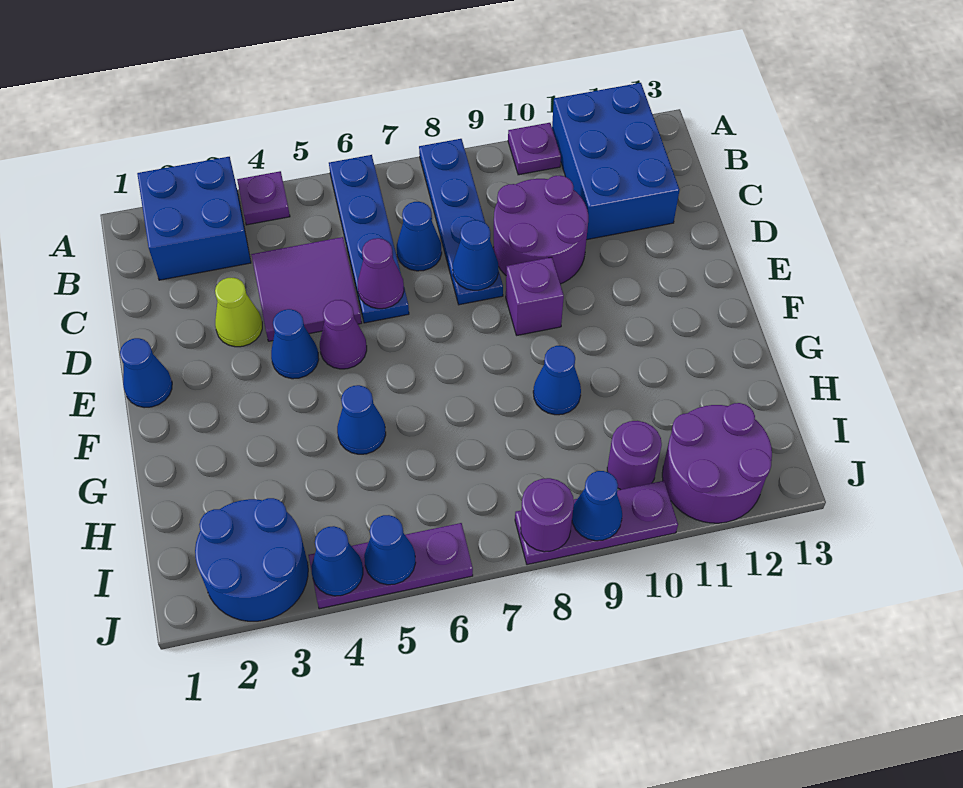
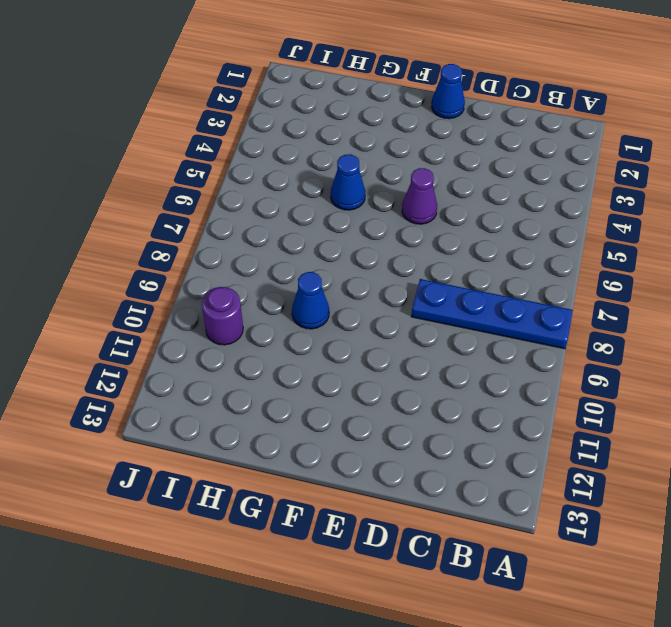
none -> blue brick A2:B3 level 1
none -> purple plate A4 level 1
none -> blue plate A6:D6 level 1

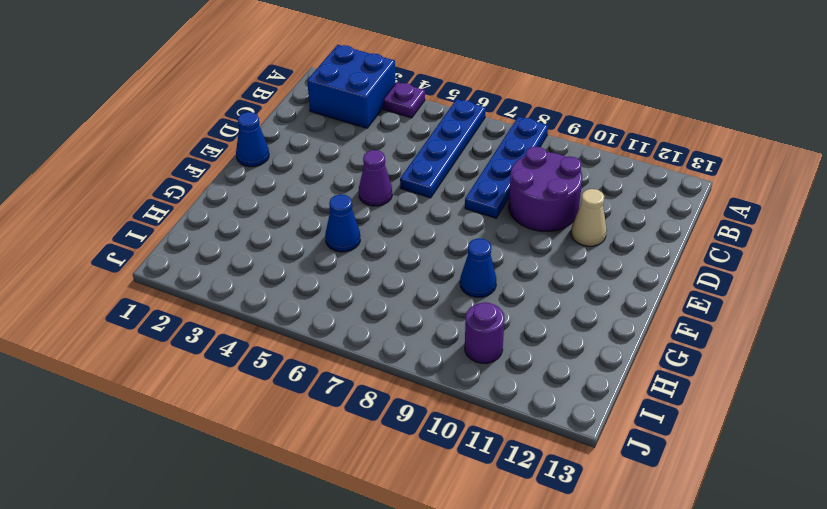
tan cone D11 level 1 -> none
none -> purple plate A10 level 1
none -> blue brick A11:C12 level 1
none -> purple tile C4:D5 level 1

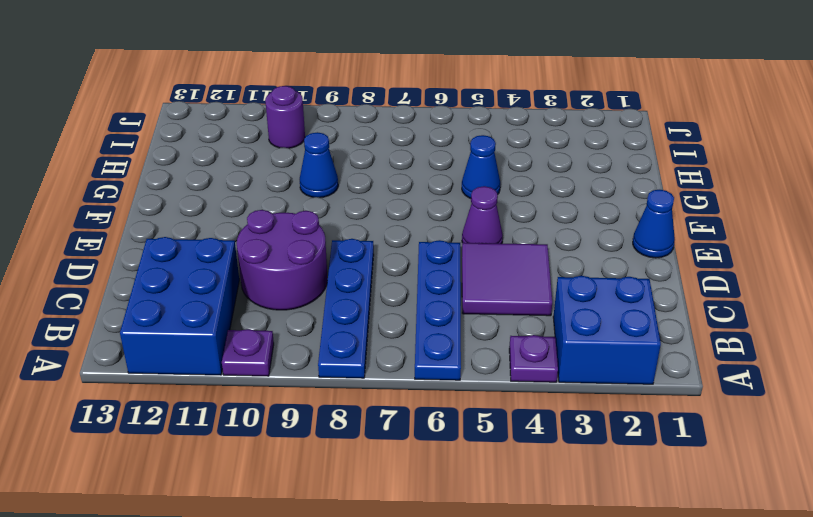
none -> blue cone C7 level 1
none -> lime cone D3 level 1
none -> blue cone E4 level 1

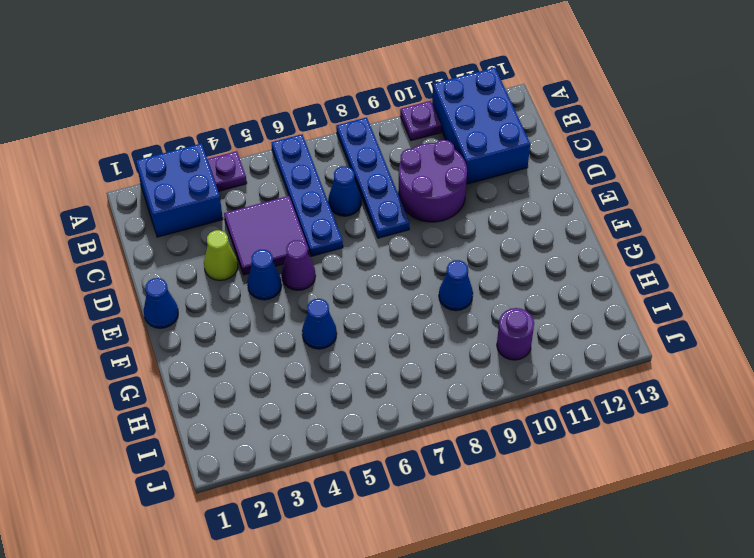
none -> purple brick E9 level 1
none -> blue round brick I2:J3 level 1
none -> purple round brick I11:J12 level 1

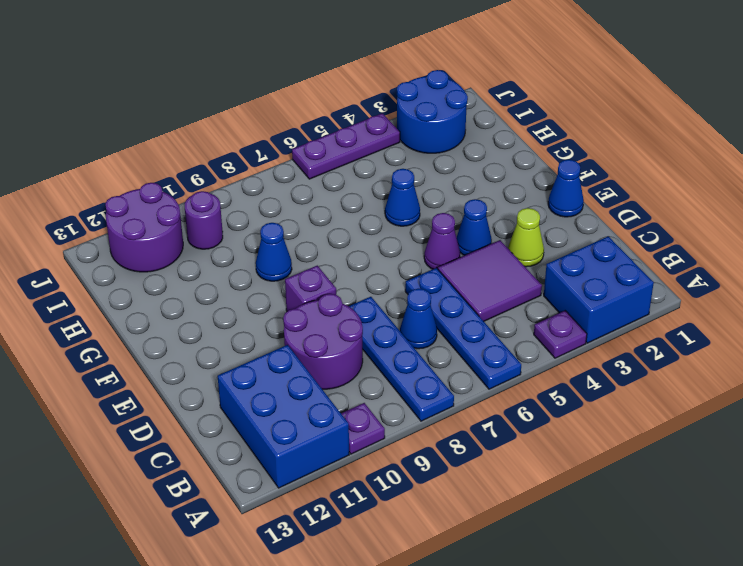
none -> purple plate J8:J10 level 1
none -> purple cone D6 level 2
none -> blue cone D8 level 2

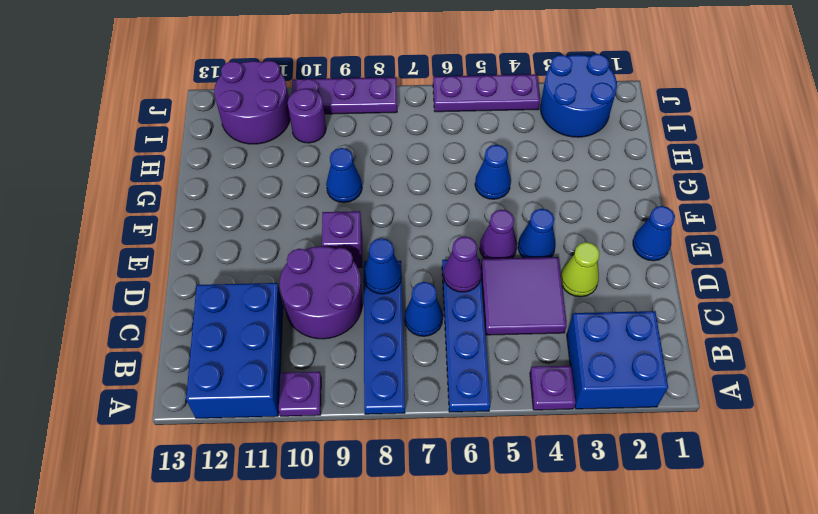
none -> blue cone J4 level 2
none -> blue cone J5 level 2
none -> purple round brick J8 level 2

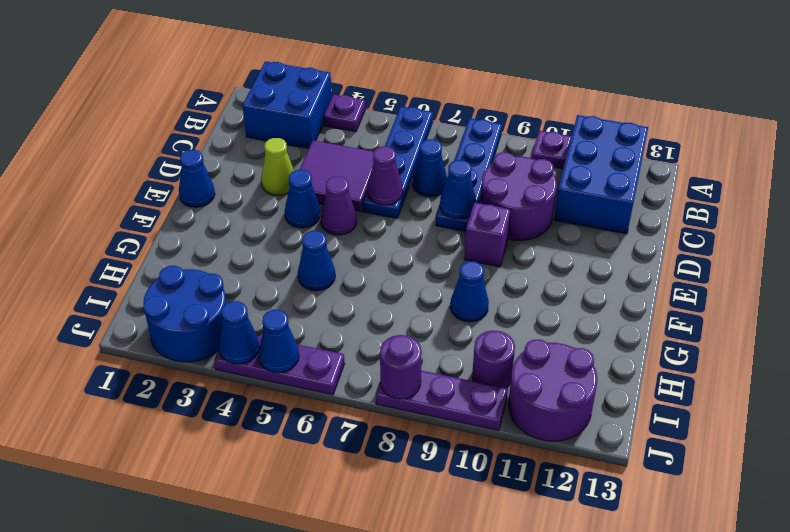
none -> blue cone J9 level 2

